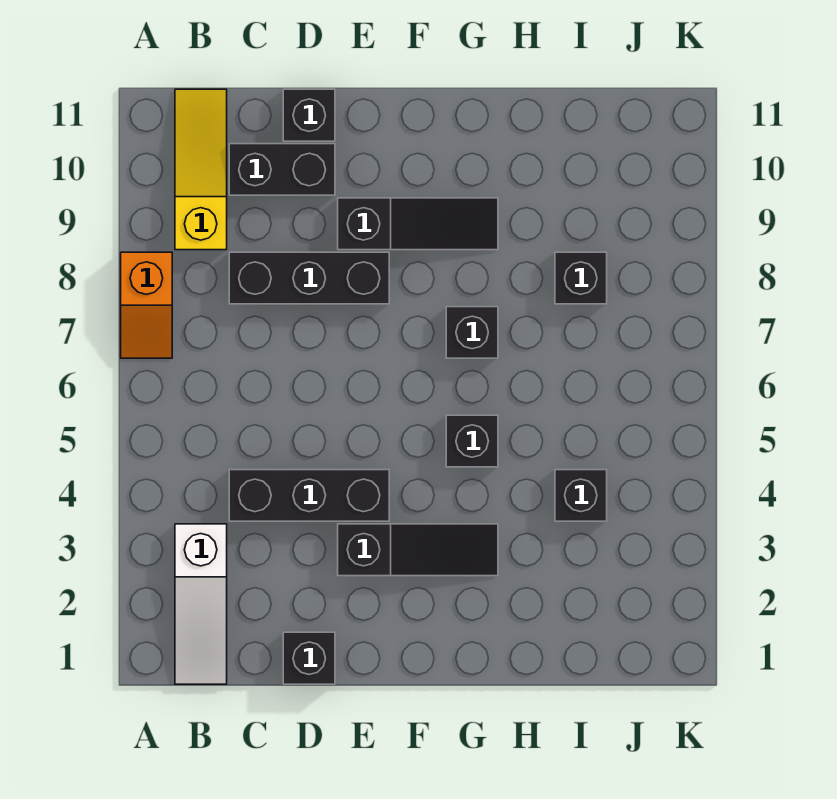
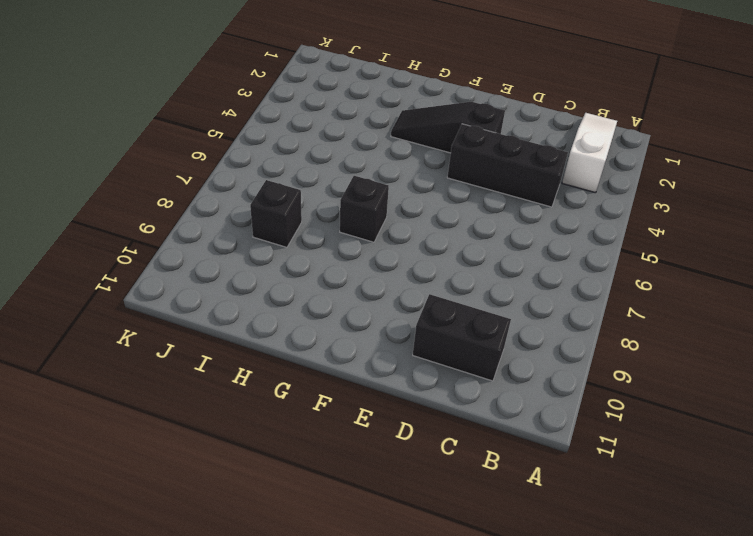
none -> orange slope A7:A8 level 1 top 8
none -> yellow slope B9:B11 level 1 top 9
none -> black brick C8:E8 level 1

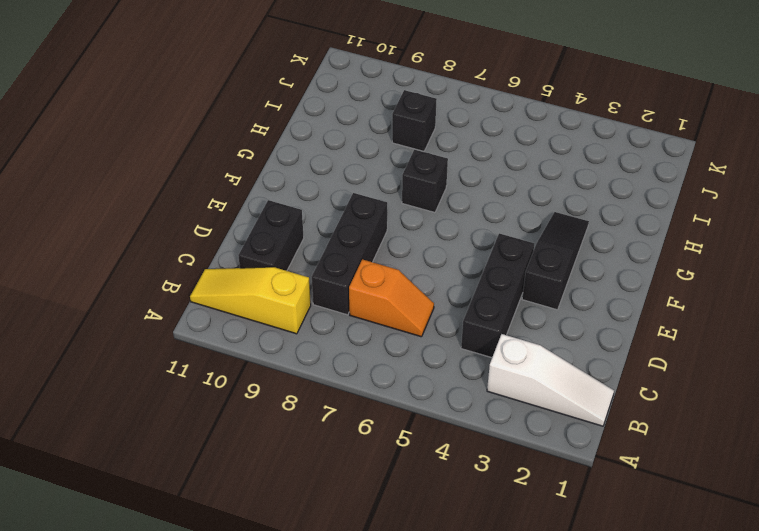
orange slope C6:C7 level 1 top 7 -> orange slope A7:A8 level 1 top 8
none -> black brick D1 level 1
none -> black brick D11 level 1
none -> black slope E9:G9 level 1 top E

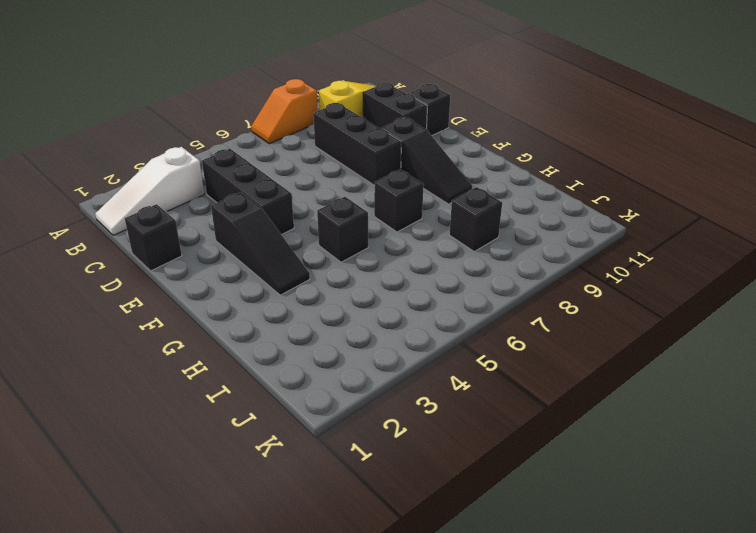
none -> black brick I4 level 1

